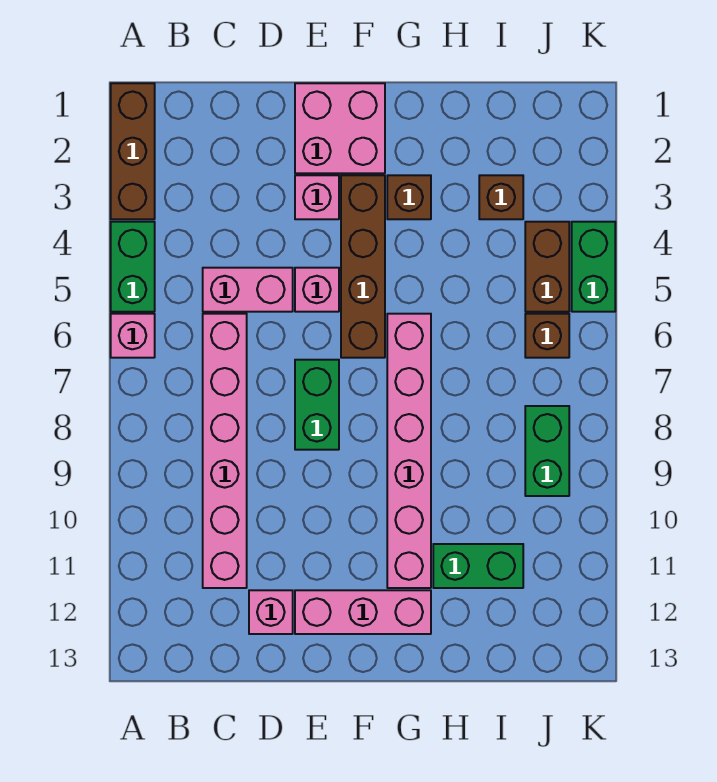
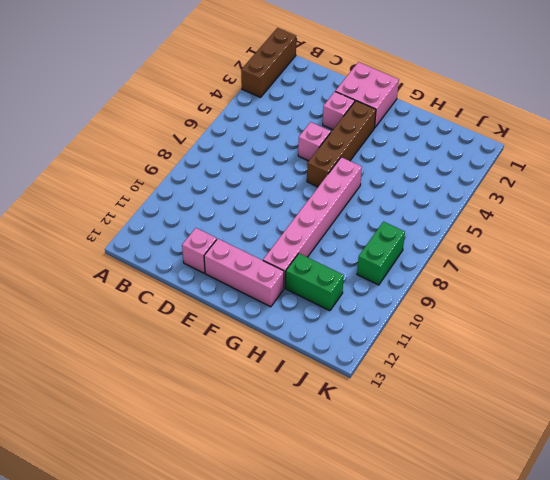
none -> green brick A4:A5 level 1
none -> pink brick A6 level 1
none -> pink brick C5:D5 level 1

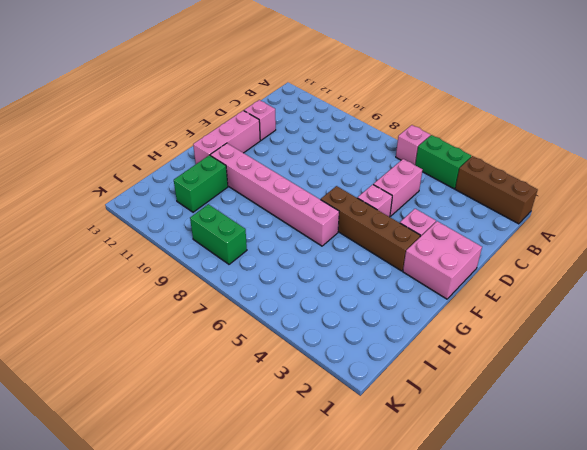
none -> pink brick C6:C11 level 1
none -> green brick E7:E8 level 1
none -> brown brick G3 level 1

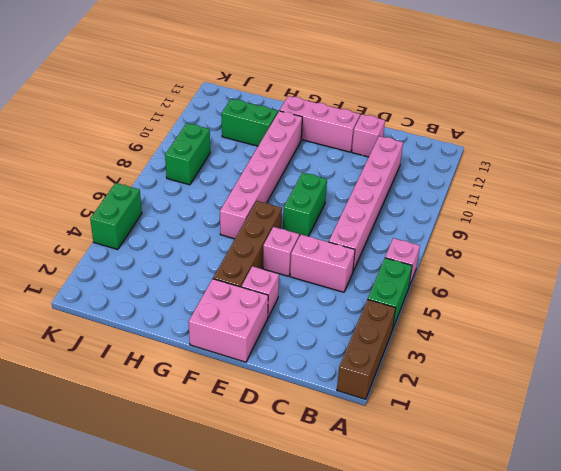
none -> brown brick G3 level 1
none -> brown brick I3 level 1
none -> brown brick J4:J5 level 1

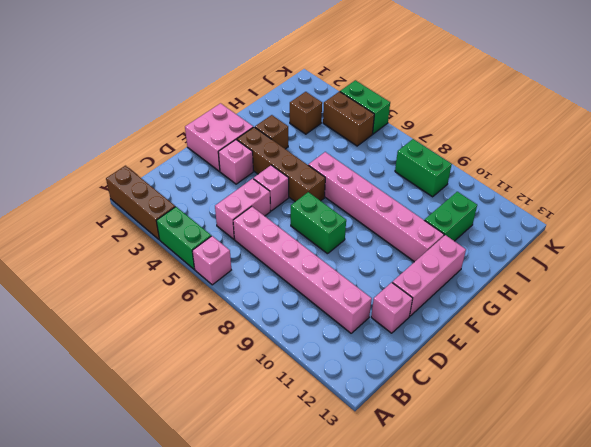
none -> brown brick J6 level 1

